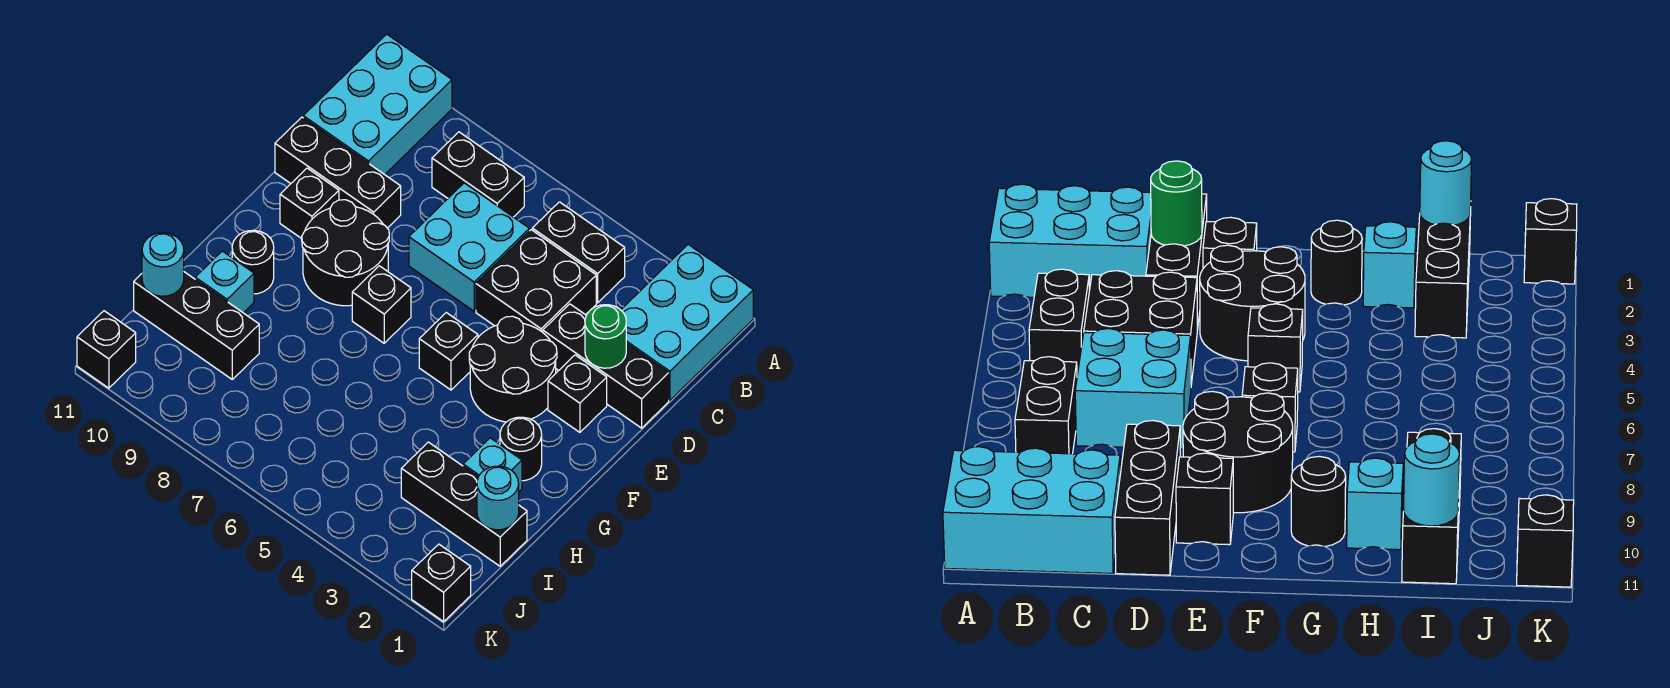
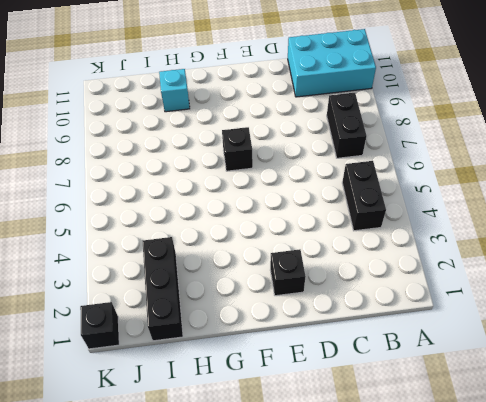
none -> cyan brick A1:C2 level 1
none -> black brick C4:D5 level 1
none -> cyan brick C6:D7 level 1

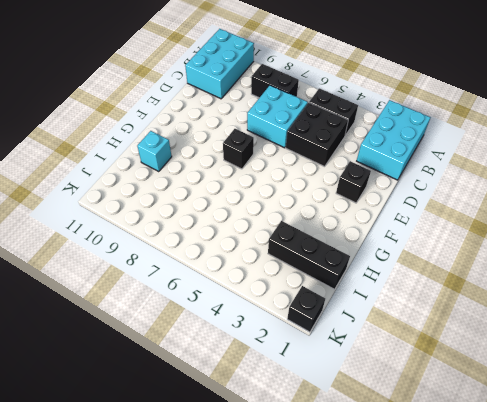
none -> black brick D1:D3 level 1
none -> black brick D9:D11 level 1
none -> black round brick E3:F4 level 1

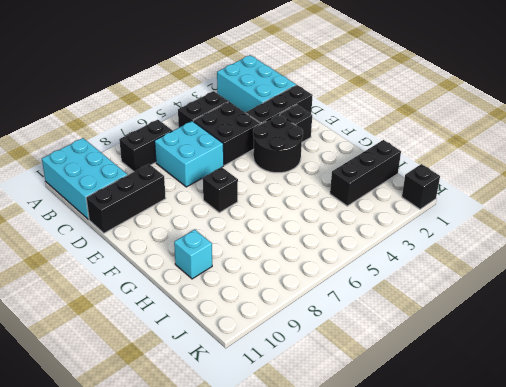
none -> black round brick E8:F9 level 1
none -> black brick E10 level 1
none -> black brick F5 level 1

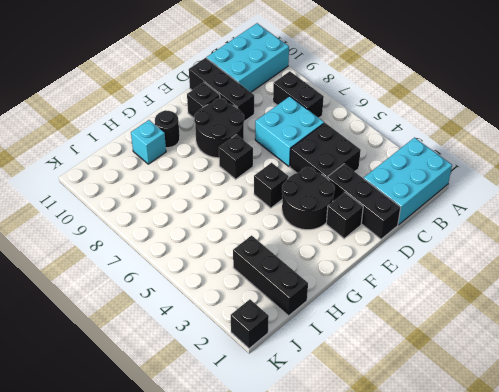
none -> black brick B4:B5 level 1
none -> black round brick G2 level 1
none -> cyan brick H2 level 1

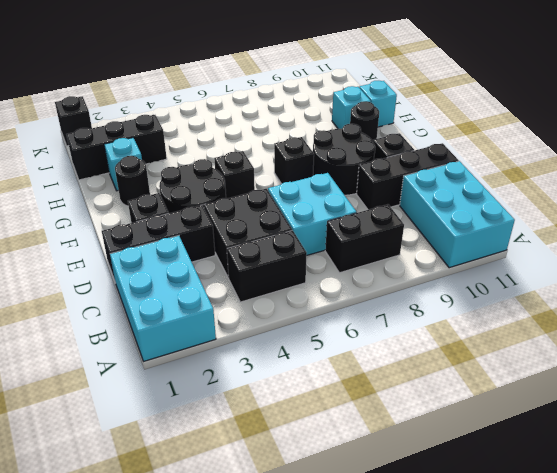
cyan brick H11 level 1 -> none
none -> black brick I9:I11 level 1
none -> black brick K11 level 1
none -> green round brick D2 level 2

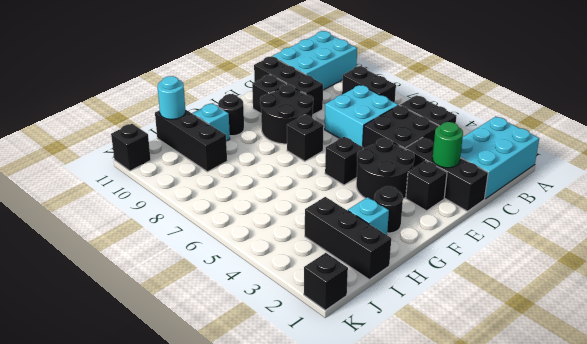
none -> cyan round brick I1 level 2

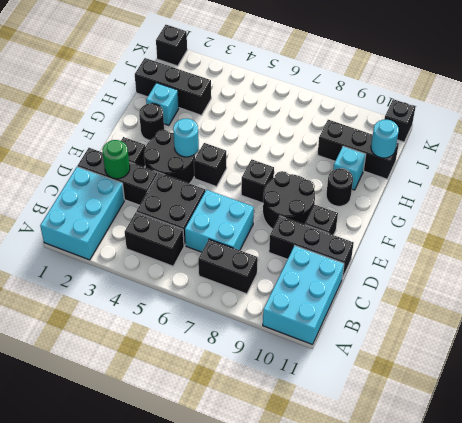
cyan round brick F4 level 2 -> cyan round brick I1 level 2

